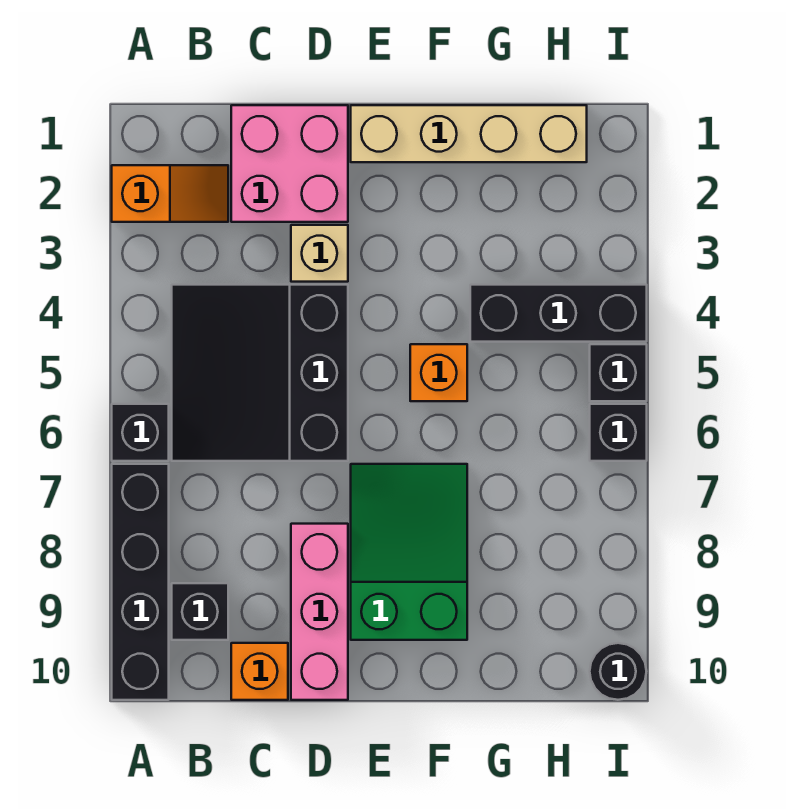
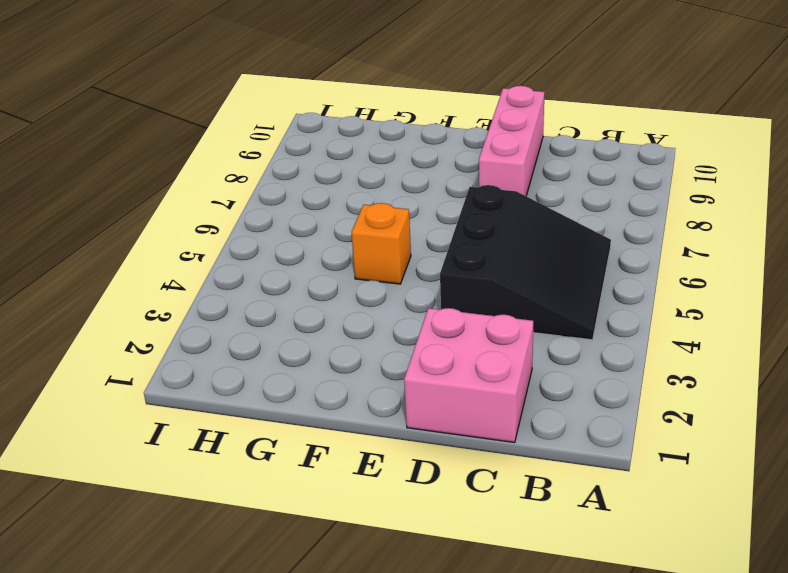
none -> orange slope A2:B2 level 1 top A
none -> black brick A6 level 1
none -> black brick A7:A10 level 1

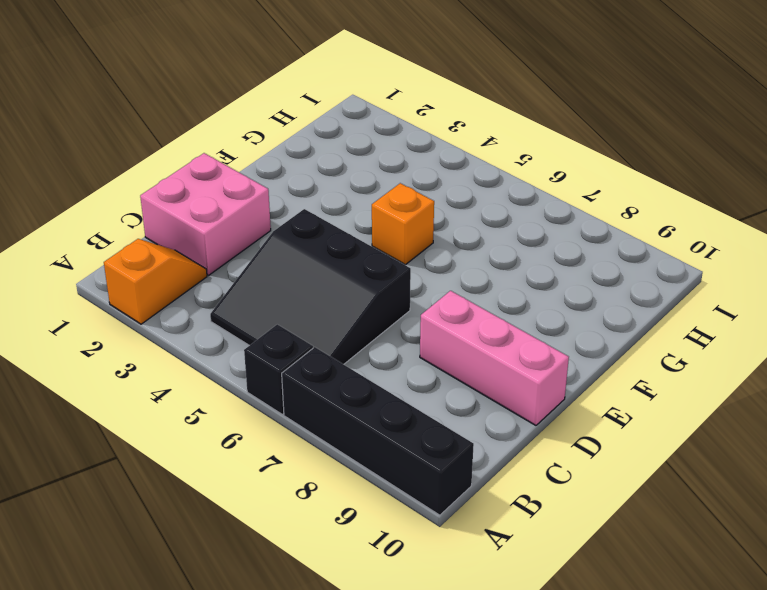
none -> black brick B9 level 1
none -> orange brick C10 level 1
none -> tan brick D3 level 1

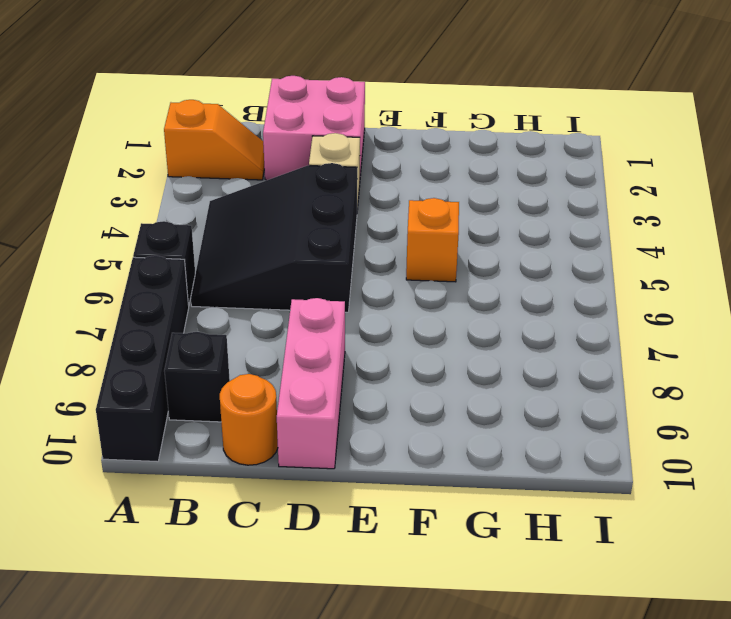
orange round brick C10 level 1 -> orange brick C10 level 1
none -> tan brick E1:H1 level 1
none -> green slope E7:F9 level 1 top 9
none -> black brick G4:I4 level 1

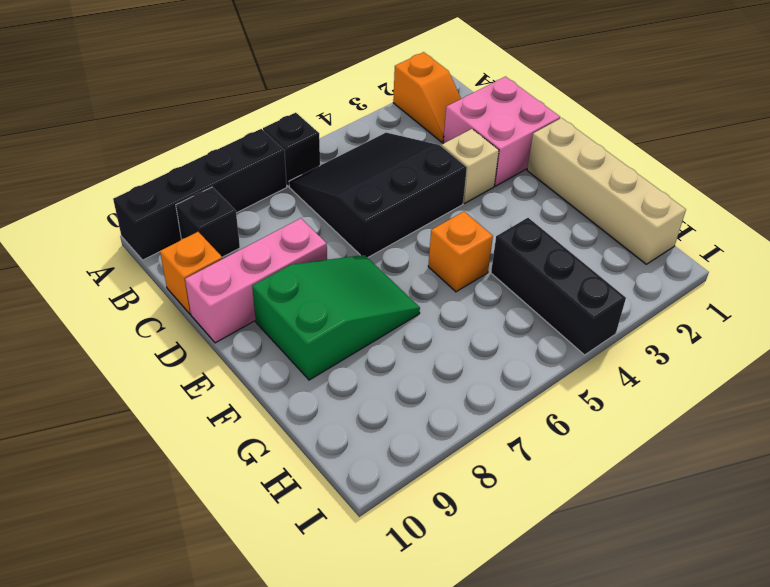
none -> black brick I5 level 1
none -> black brick I6 level 1
none -> black round brick I10 level 1

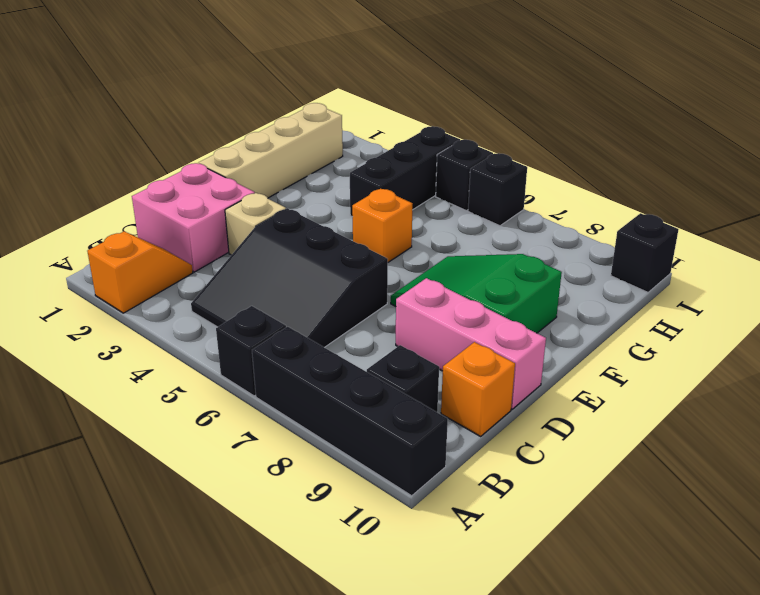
black brick I10 level 1 -> black round brick I10 level 1

